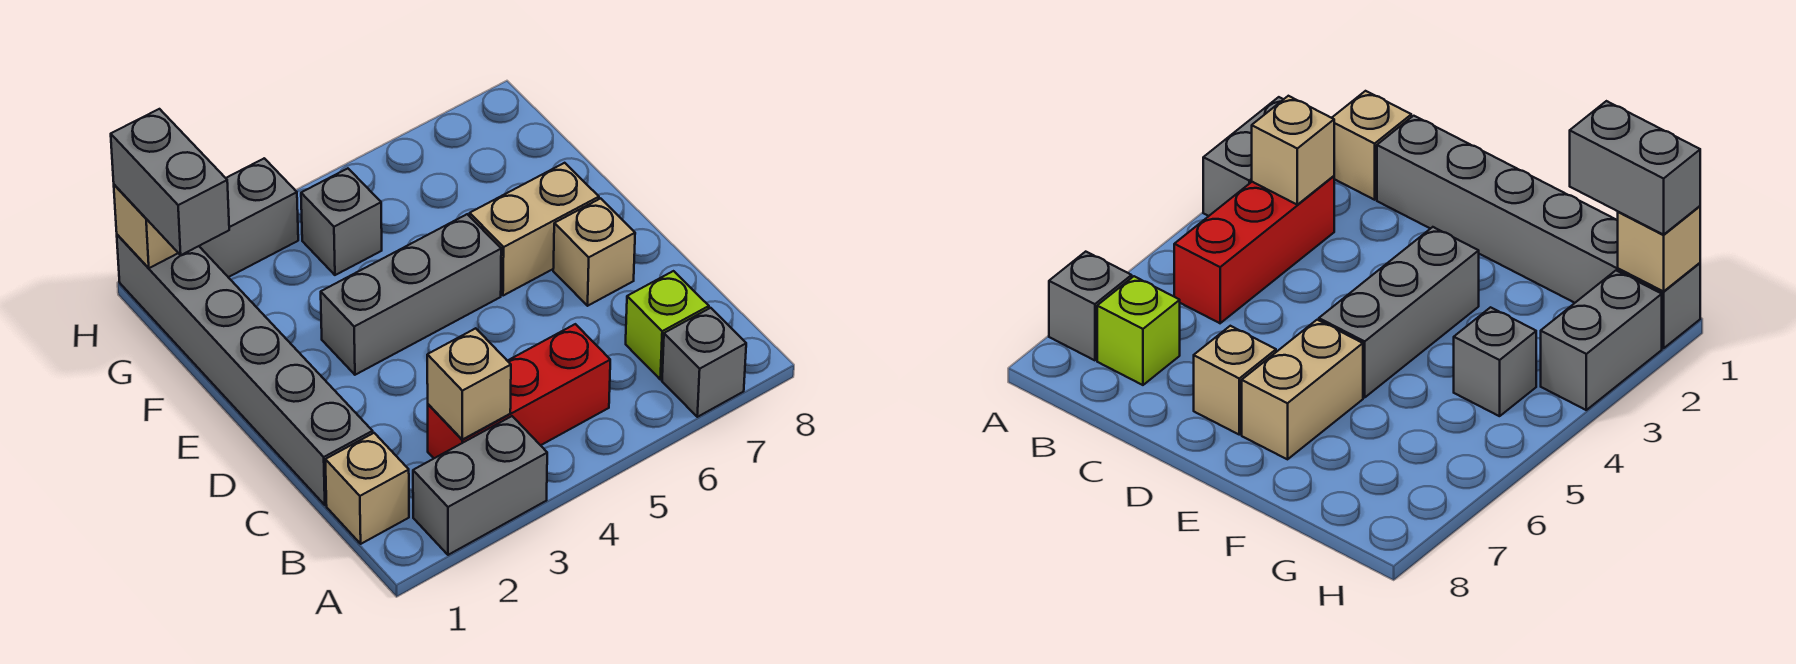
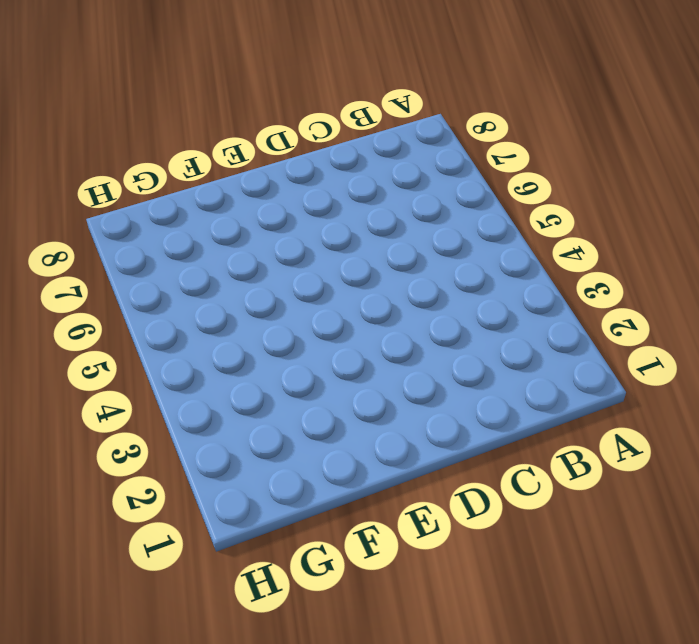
none -> grey brick A2:A3 level 1
none -> grey brick A7 level 1
none -> tan brick B1 level 1

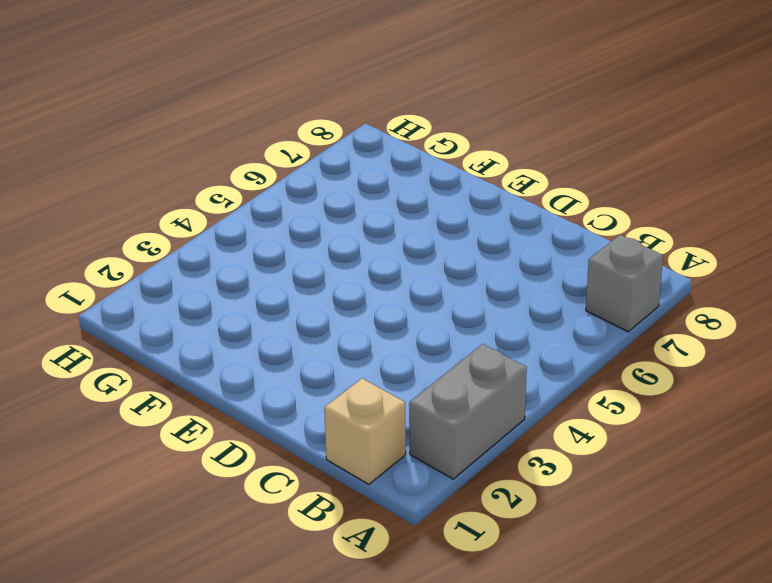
none -> red brick B3:B5 level 1
none -> lime brick B7 level 1
none -> grey brick C1:H1 level 1

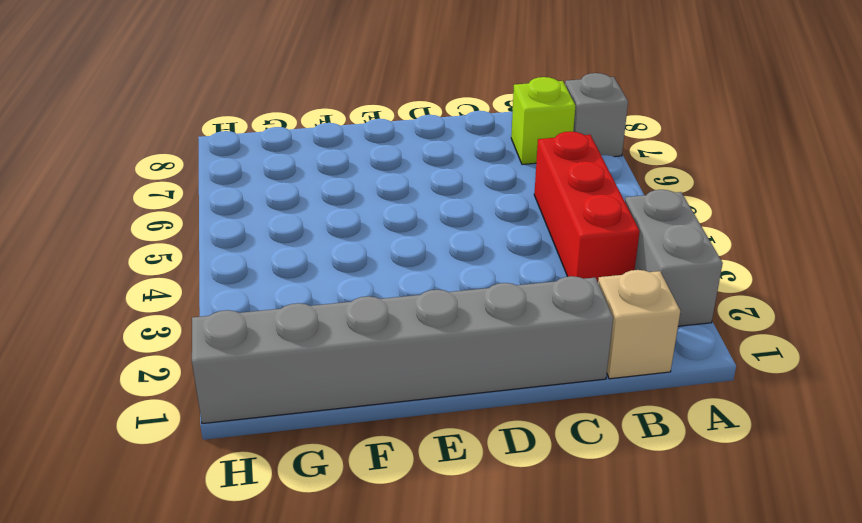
none -> tan brick D7 level 1
none -> grey brick E3:E5 level 1
none -> tan brick E6:E7 level 1

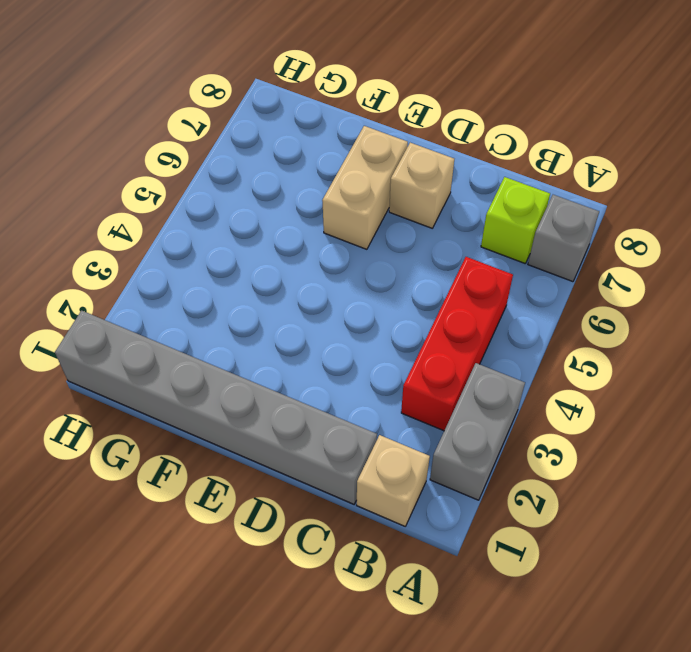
none -> grey brick E3:E5 level 1
none -> grey brick G4 level 1
none -> grey brick H2:H3 level 1

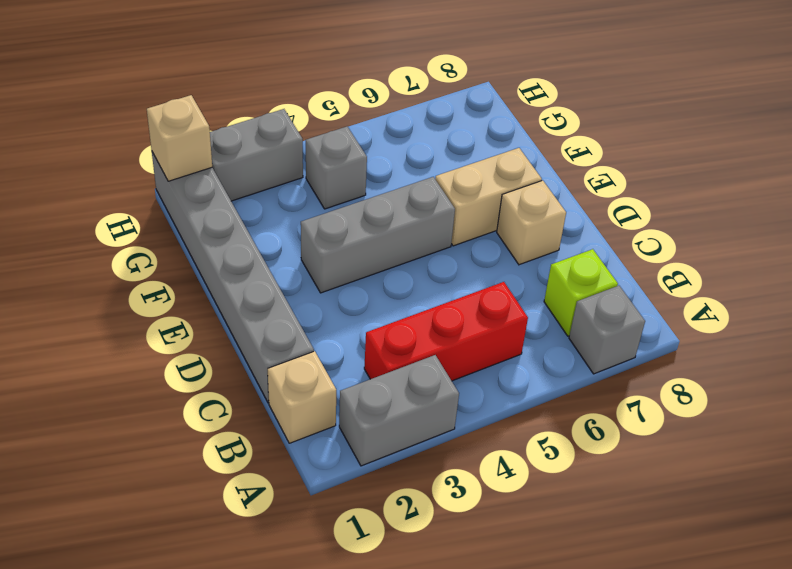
none -> tan brick B3 level 2
none -> grey brick G1:H1 level 3

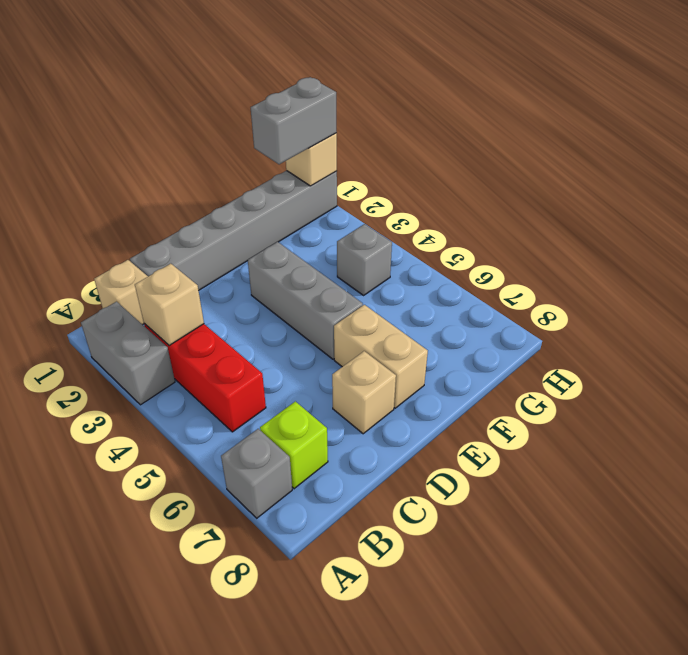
none -> grey brick H2:H3 level 1

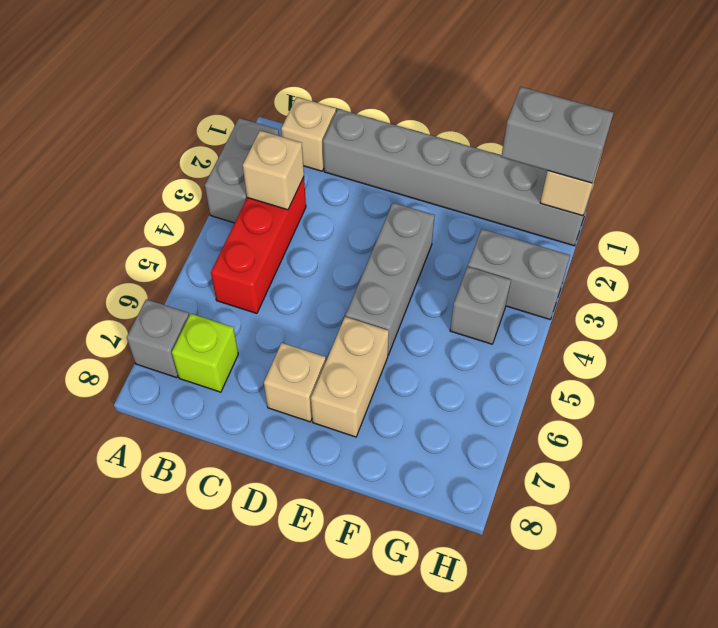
grey brick G3:H3 level 1 -> grey brick H2:H3 level 1

